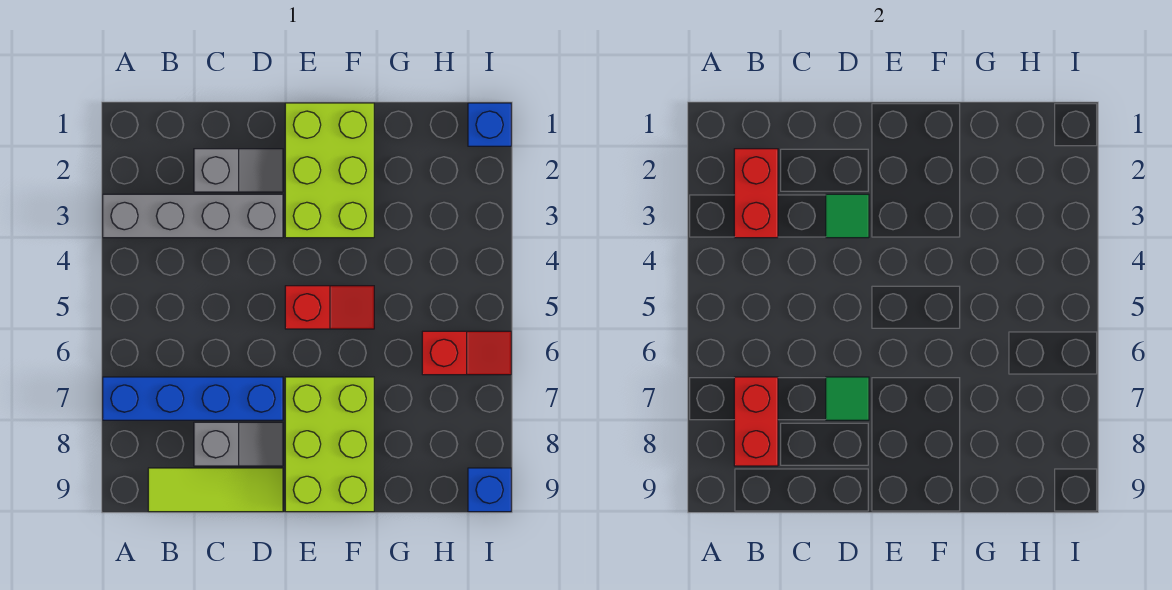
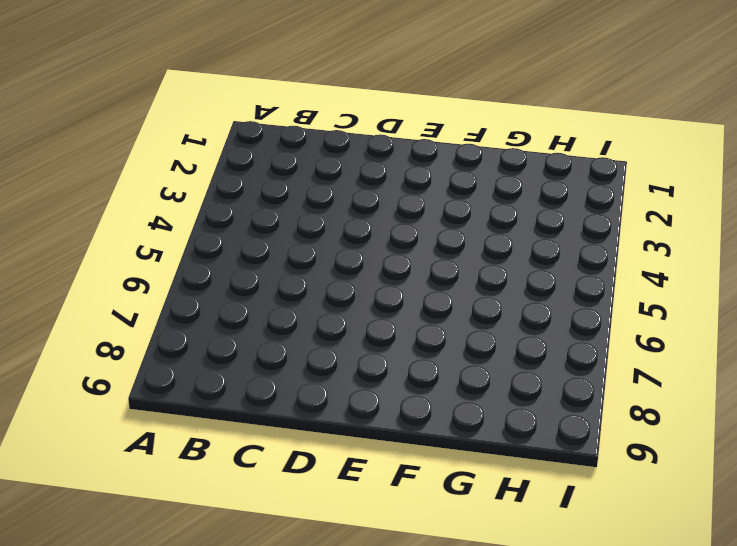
none -> grey brick A3:D3 level 1
none -> blue brick A7:D7 level 1
none -> lime tile B9:D9 level 1

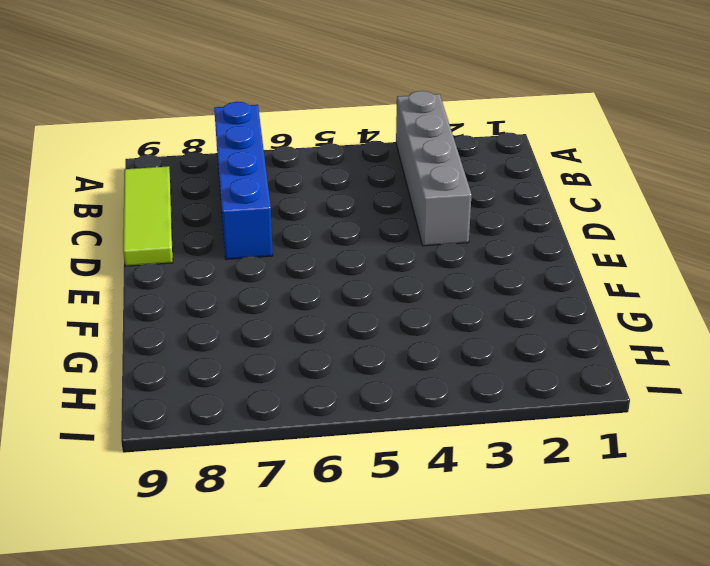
none -> grey slope C2:D2 level 1 top C
none -> grey slope C8:D8 level 1 top C
none -> lime brick E1:F3 level 1

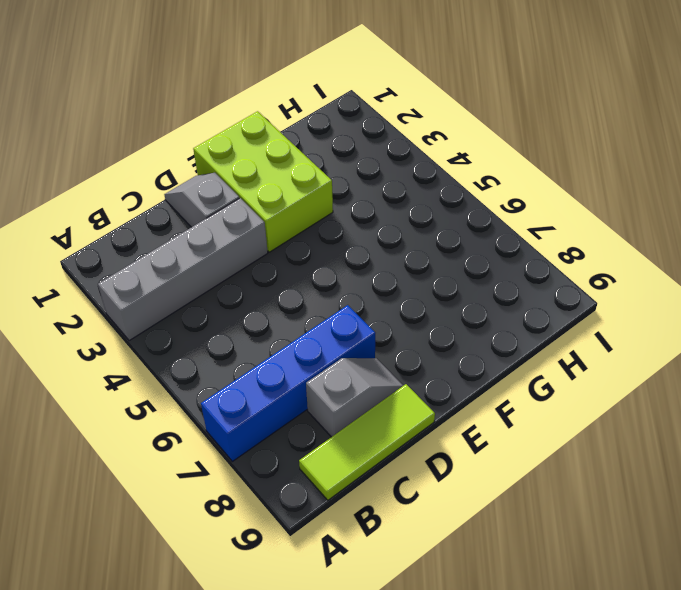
grey slope D1:D2 level 1 top 2 -> grey slope C2:D2 level 1 top C
none -> red slope E5:F5 level 1 top E
none -> lime brick E7:F9 level 1
none -> red slope H6:I6 level 1 top H

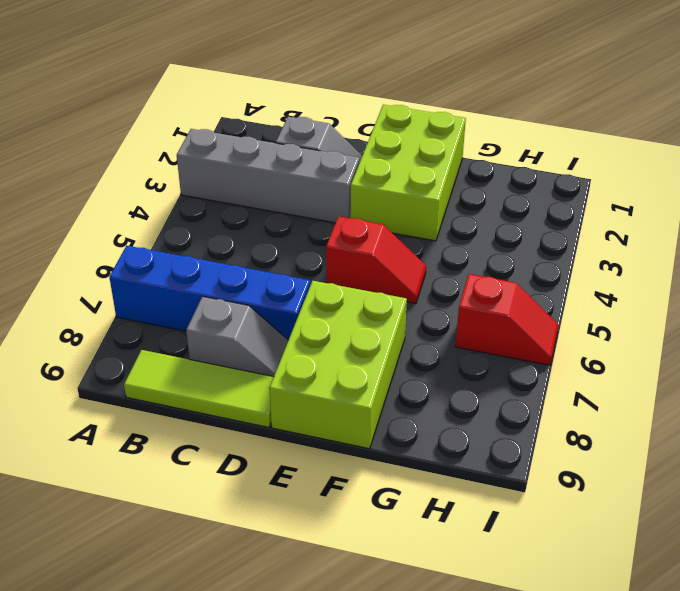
none -> blue brick I1 level 1
none -> blue brick I9 level 1
none -> red brick B2:B3 level 2

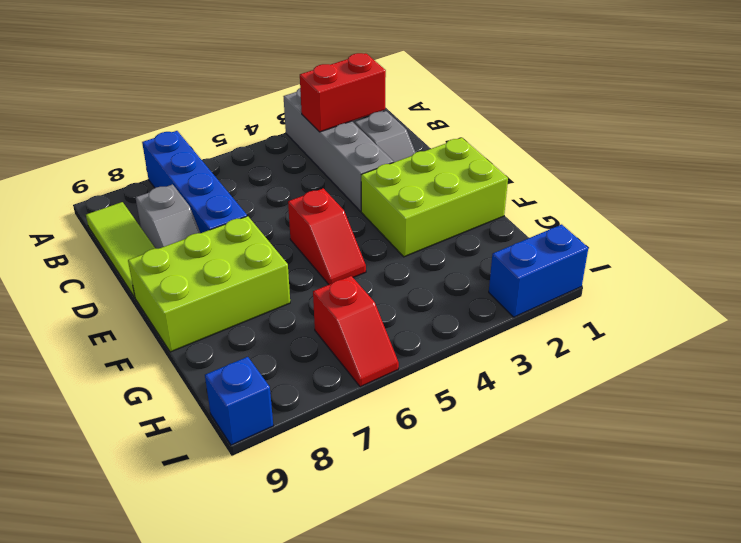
blue brick I1:I2 level 1 -> blue brick I1 level 1
none -> red brick B7:B8 level 2
none -> green tile D3 level 2
none -> green tile D7 level 2

